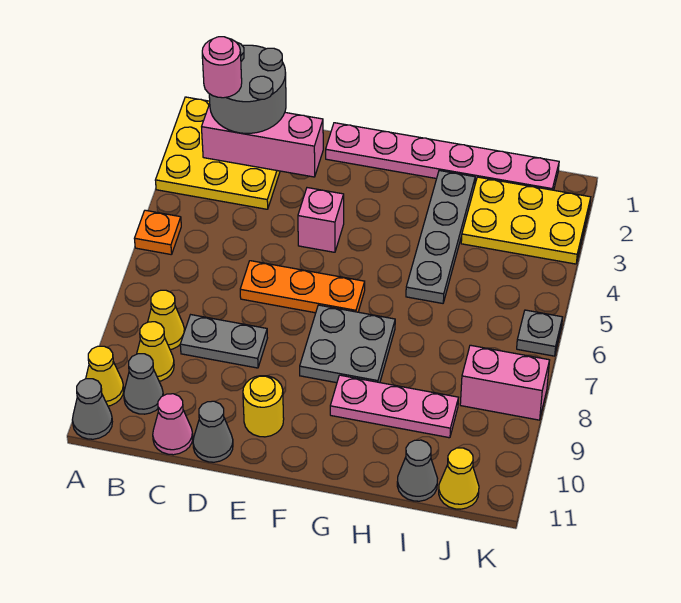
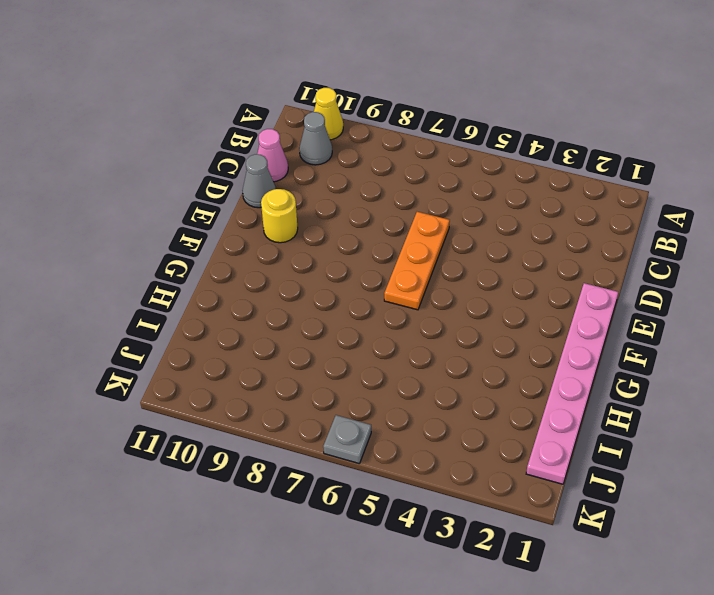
none -> yellow plate A1:C3 level 1
none -> orange plate A5 level 1
none -> grey cone A11 level 1

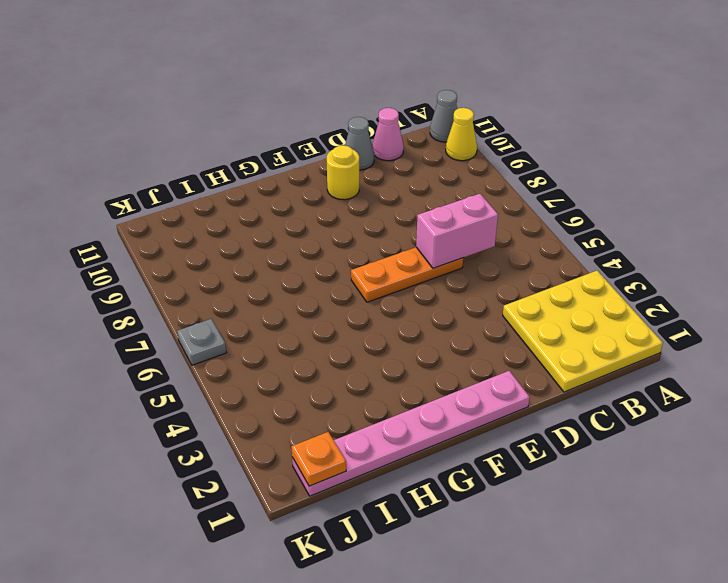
pink brick C6:D6 level 2 -> pink brick J8:K8 level 1
orange plate J1 level 2 -> orange plate A5 level 1
none -> yellow cone B8 level 1
none -> yellow cone B9 level 1
none -> grey cone B10 level 1

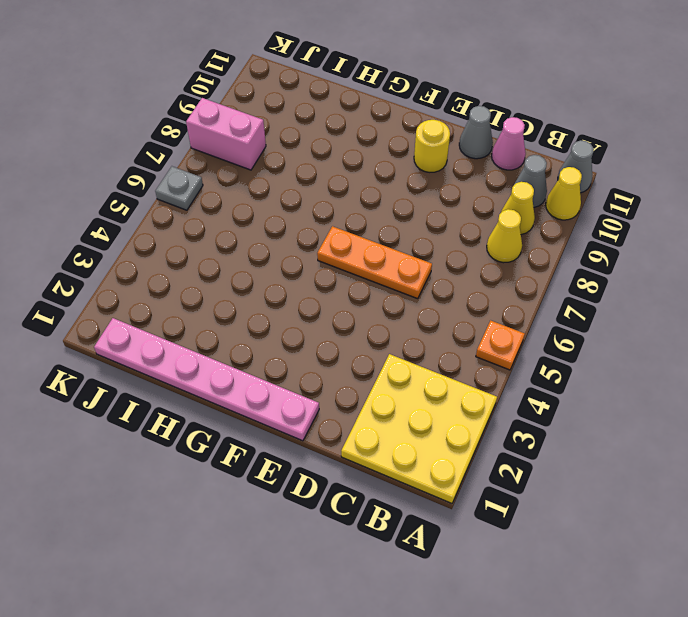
none -> grey plate C8:D8 level 1
none -> pink brick E4 level 1
none -> grey plate F7:G8 level 1

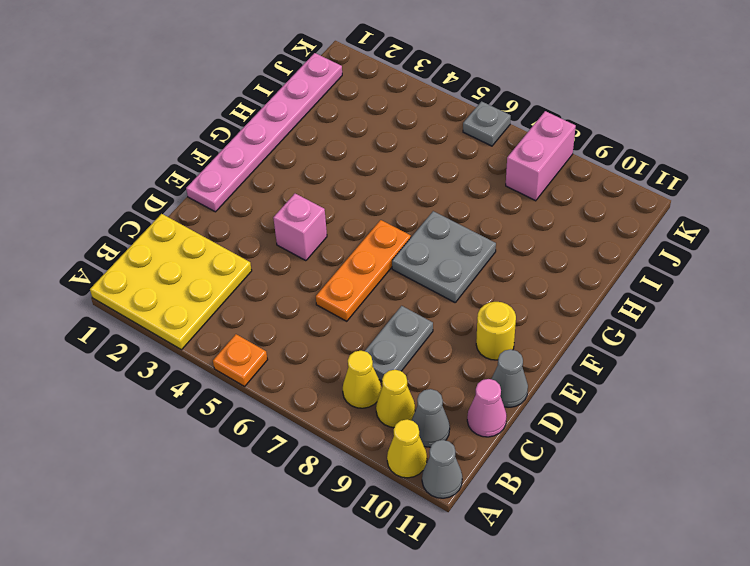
none -> pink plate G9:I9 level 1
none -> grey plate H2:H5 level 1
none -> yellow plate I2:K3 level 1

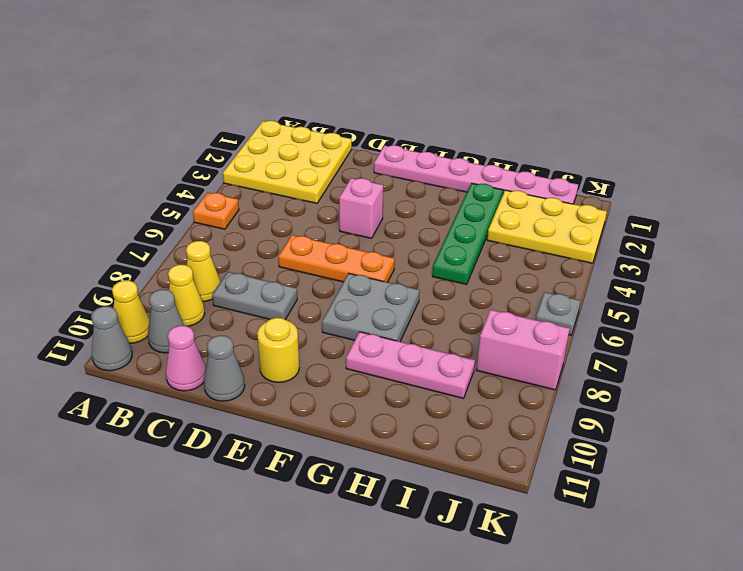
green plate H2:H5 level 1 -> grey plate H2:H5 level 1
none -> grey cone I11 level 1
none -> yellow cone J11 level 1
none -> pink brick B2:D2 level 2

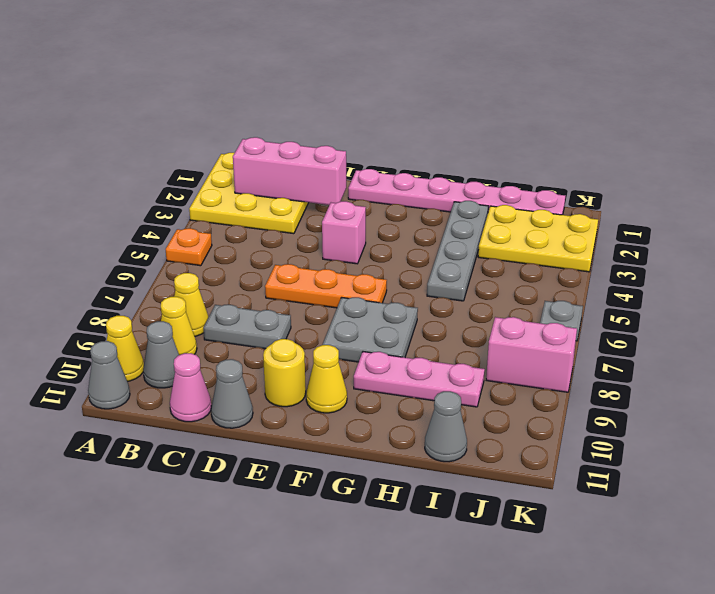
yellow cone F10 level 1 -> yellow cone J11 level 1
none -> grey round brick B1:C2 level 3
none -> pink round brick B2 level 4

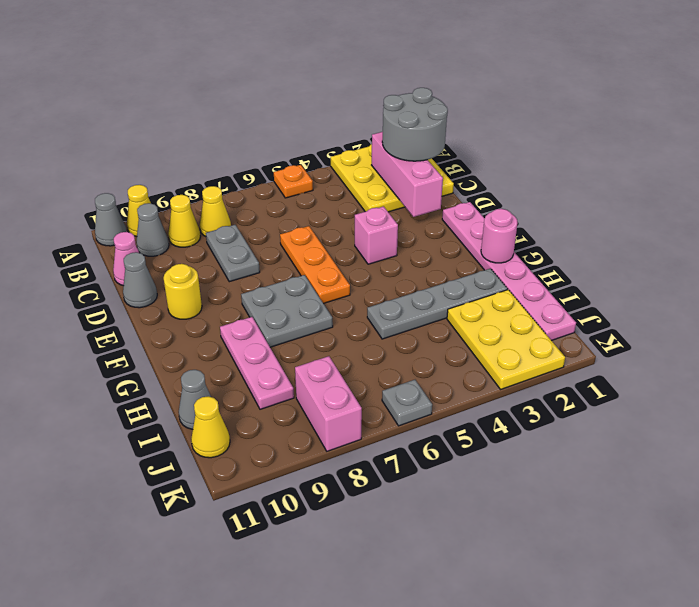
pink round brick G1 level 2 -> pink round brick B2 level 4

